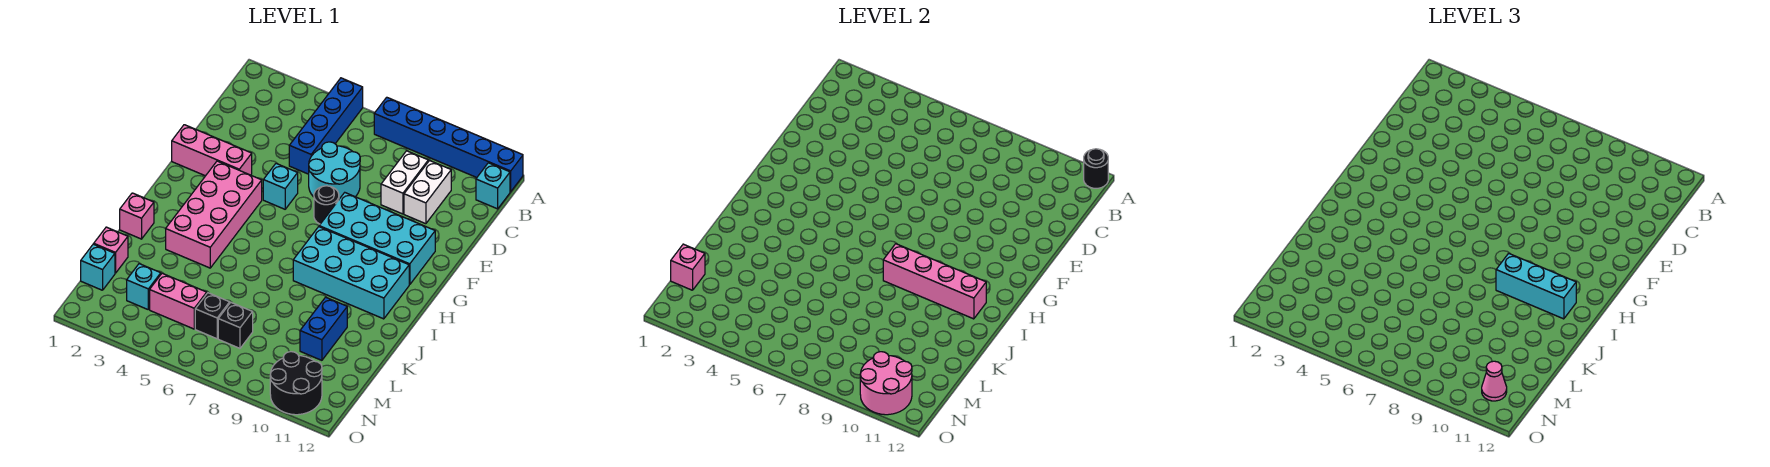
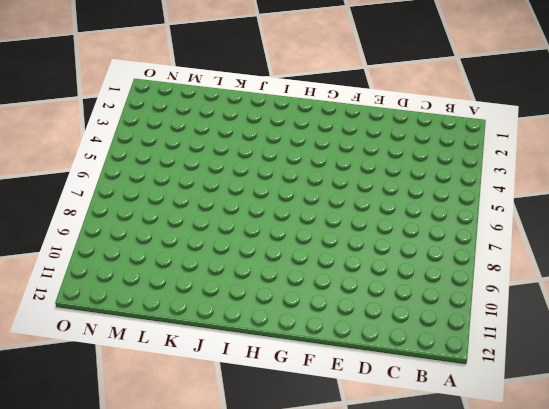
none -> blue brick A5:D5 level 1
none -> blue brick A7:A12 level 1
none -> cyan brick B12 level 1

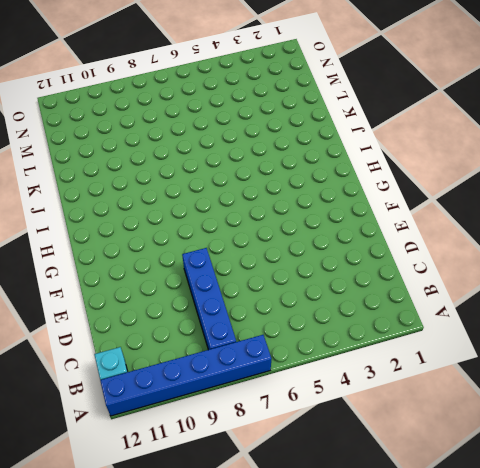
blue brick B8:E8 level 1 -> blue brick A5:D5 level 1
none -> white brick C9:D9 level 1
none -> white brick C10:D10 level 1
none -> cyan round brick D6:E7 level 1

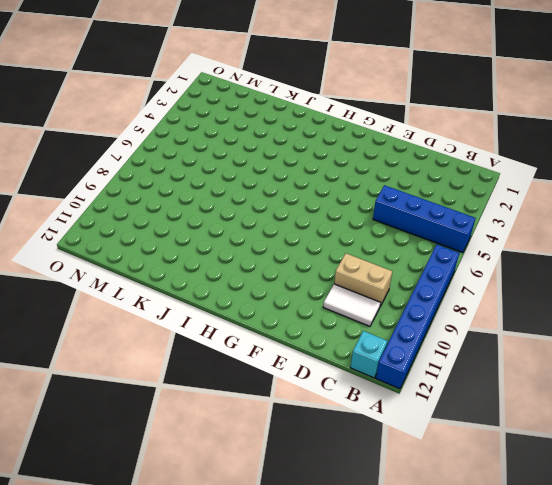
tan brick C9:D9 level 1 -> white brick C9:D9 level 1
white tile C10:D10 level 1 -> white brick C10:D10 level 1
none -> cyan round brick D6:E7 level 1
none -> pink brick F1:F3 level 1
none -> cyan brick F5 level 1

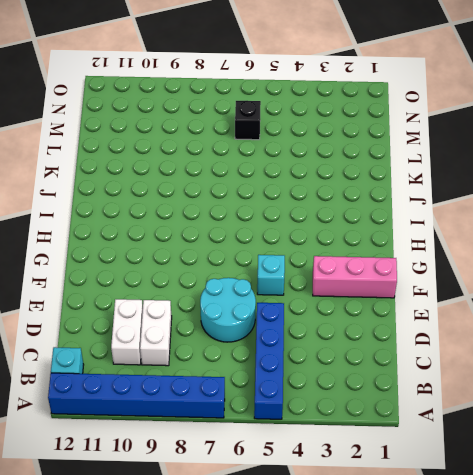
none -> black round brick F7 level 1
none -> cyan brick F8:G11 level 1
none -> pink brick G3:J4 level 1

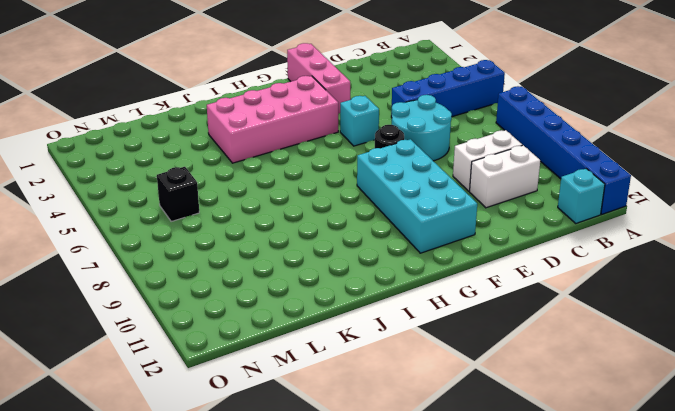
none -> cyan brick H8:I11 level 1
none -> pink brick J1 level 1
none -> blue brick K10:L10 level 1

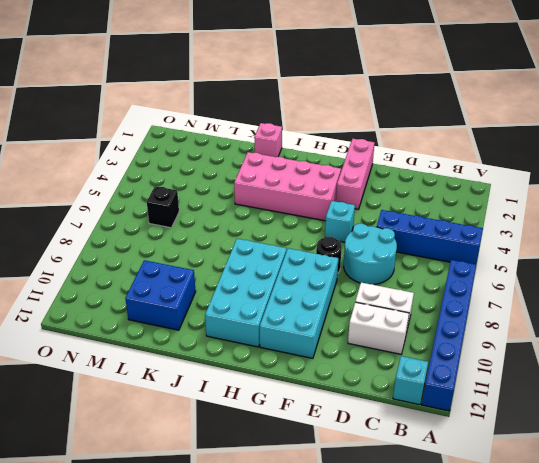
blue brick K10:L11 level 1 -> blue brick K10:L10 level 1
none -> pink brick L1 level 1
none -> cyan brick M1 level 1
none -> cyan brick M3 level 1

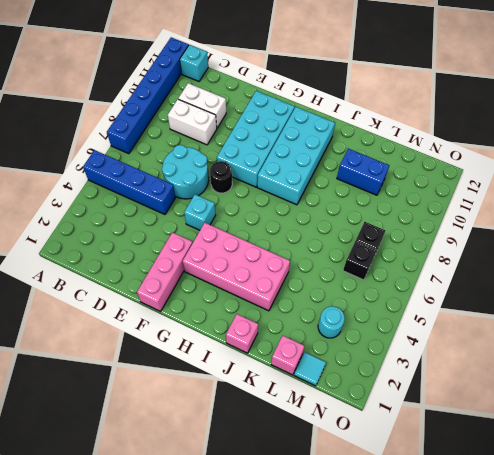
cyan tile M1 level 1 -> cyan brick M1 level 1
cyan round brick M3 level 1 -> cyan brick M3 level 1
none -> pink brick M4:M5 level 1
none -> black round brick N10:O11 level 1
none -> black round brick A12 level 2

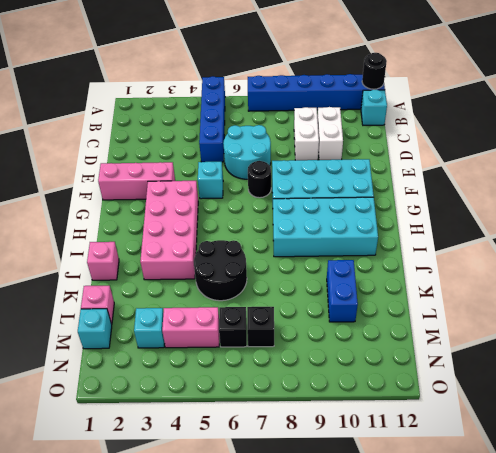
black round brick J5:K6 level 1 -> black round brick N10:O11 level 1
none -> pink brick I8:I11 level 2
none -> pink brick M1 level 2
none -> pink round brick N10:O11 level 2

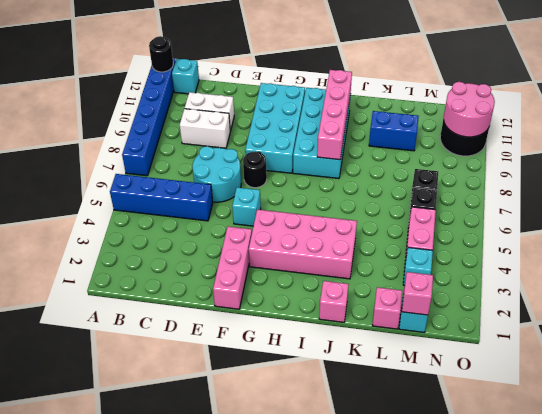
none -> cyan brick I9:I11 level 3
none -> pink cone N11 level 3

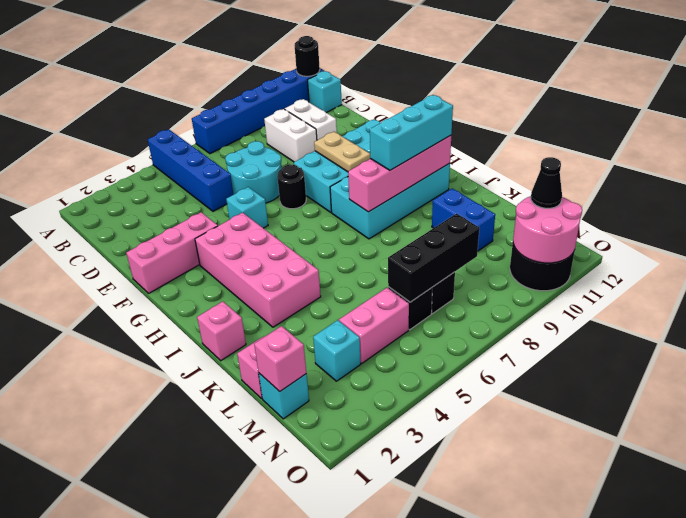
tan plate F9:G9 level 2 -> none
black brick M6:M8 level 2 -> none
black cone N11 level 3 -> pink cone N11 level 3

